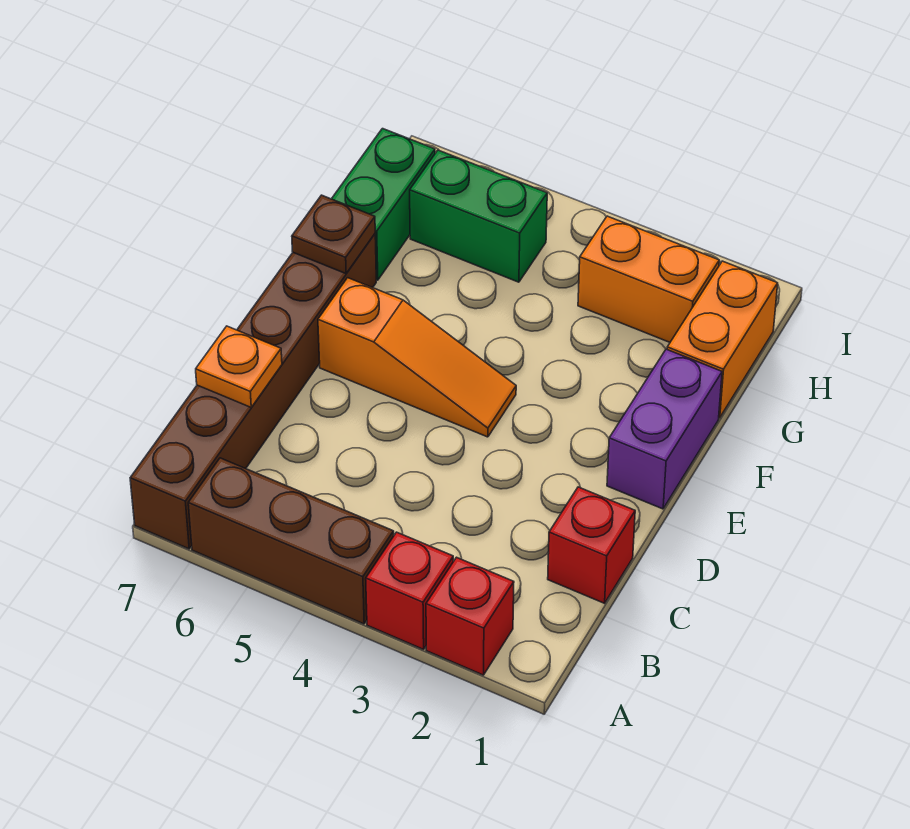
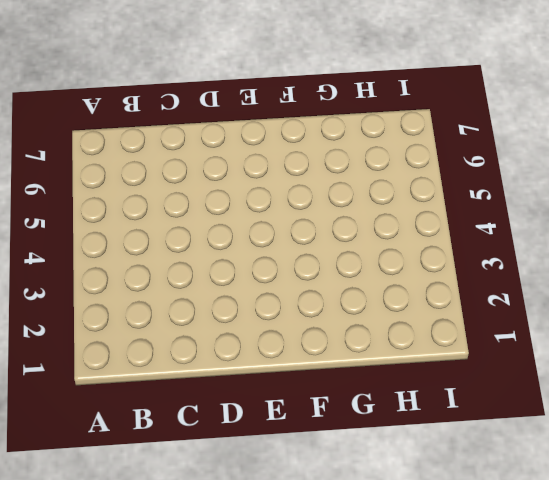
none -> red brick A2 level 1
none -> red brick A3 level 1
none -> brown brick A4:A6 level 1

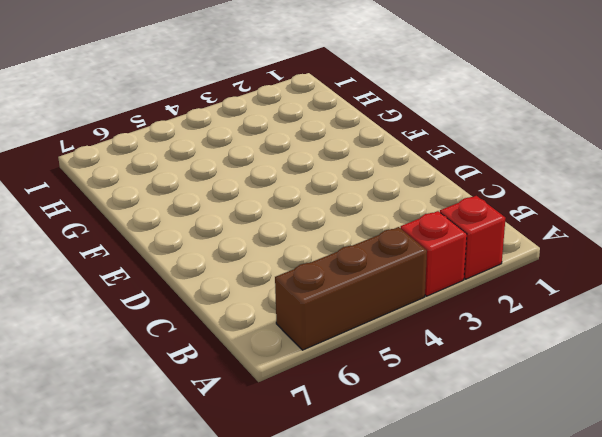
none -> brown brick A7:F7 level 1
none -> red brick C1 level 1
none -> purple brick E1:F1 level 1

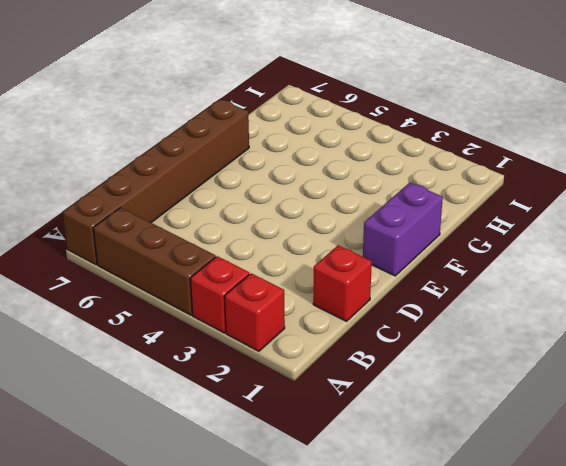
none -> orange slope E4:E6 level 1 top 6
none -> orange brick G1:H1 level 1
none -> green brick G7:H7 level 1

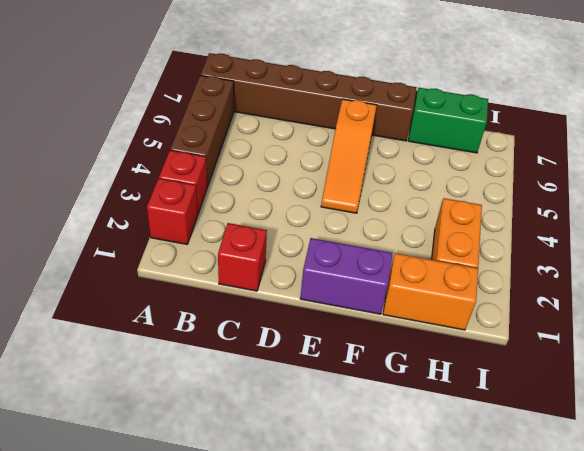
none -> green brick H5:H6 level 1
none -> orange plate C7 level 2
none -> brown plate F7 level 2

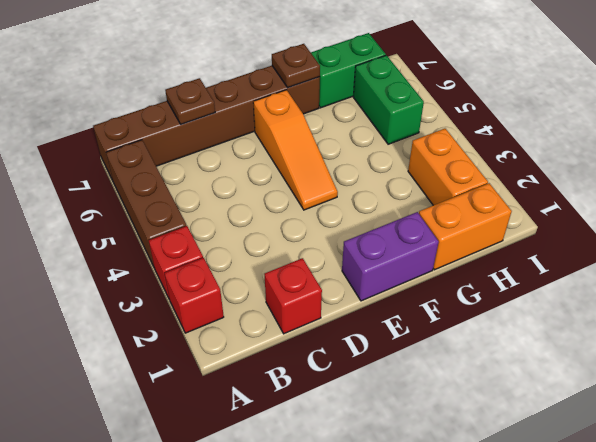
brown plate C7 level 2 -> orange plate C7 level 2

